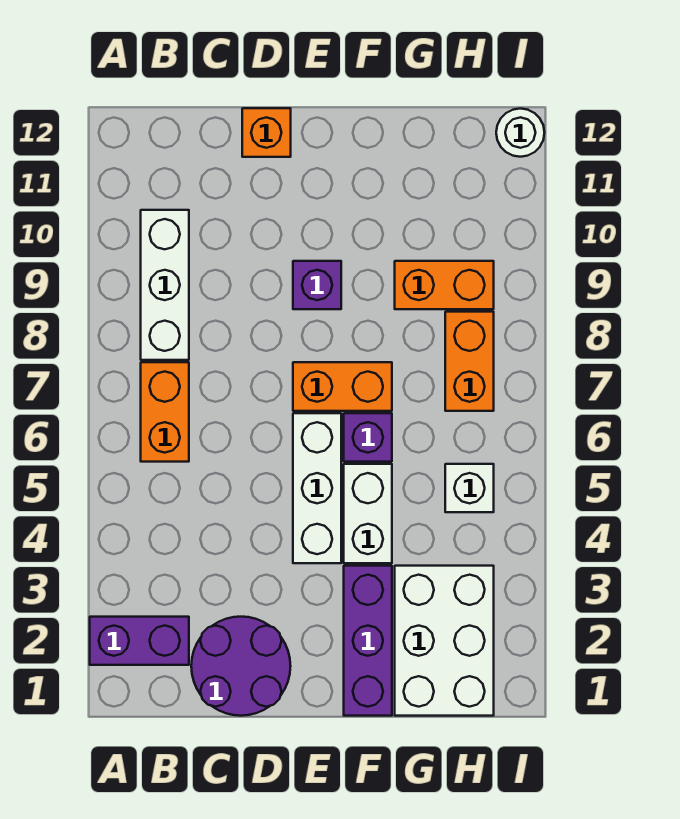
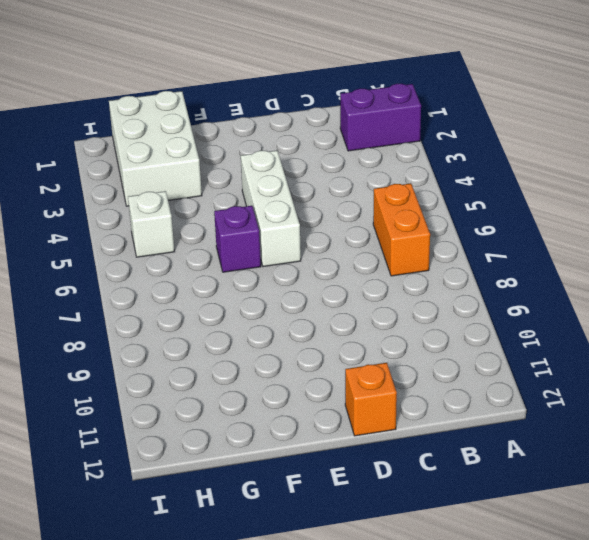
none -> white brick B8:B10 level 1
none -> purple round brick C1:D2 level 1
none -> orange brick E7:F7 level 1

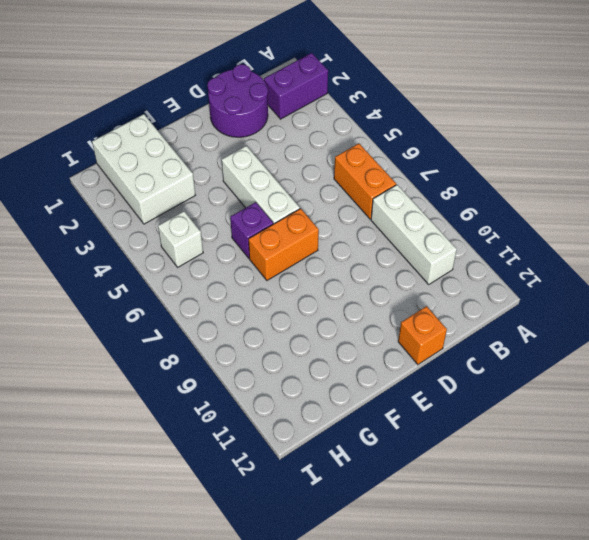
none -> purple brick E9 level 1
none -> purple brick F1:F3 level 1
none -> white brick F4:F5 level 1

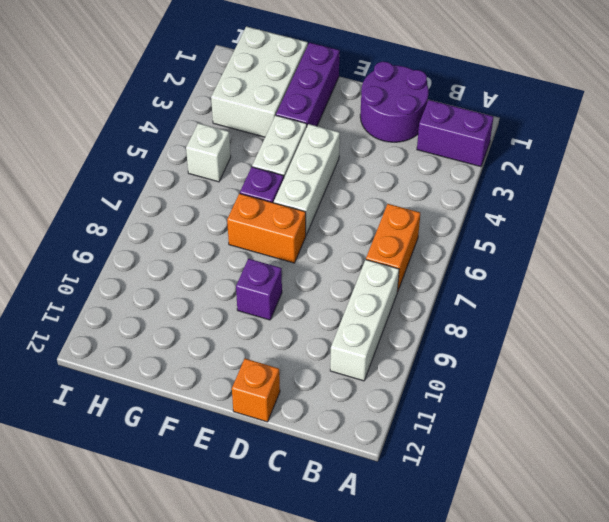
none -> orange brick G9:H9 level 1
none -> orange brick H7:H8 level 1
none -> white round brick I12 level 1

